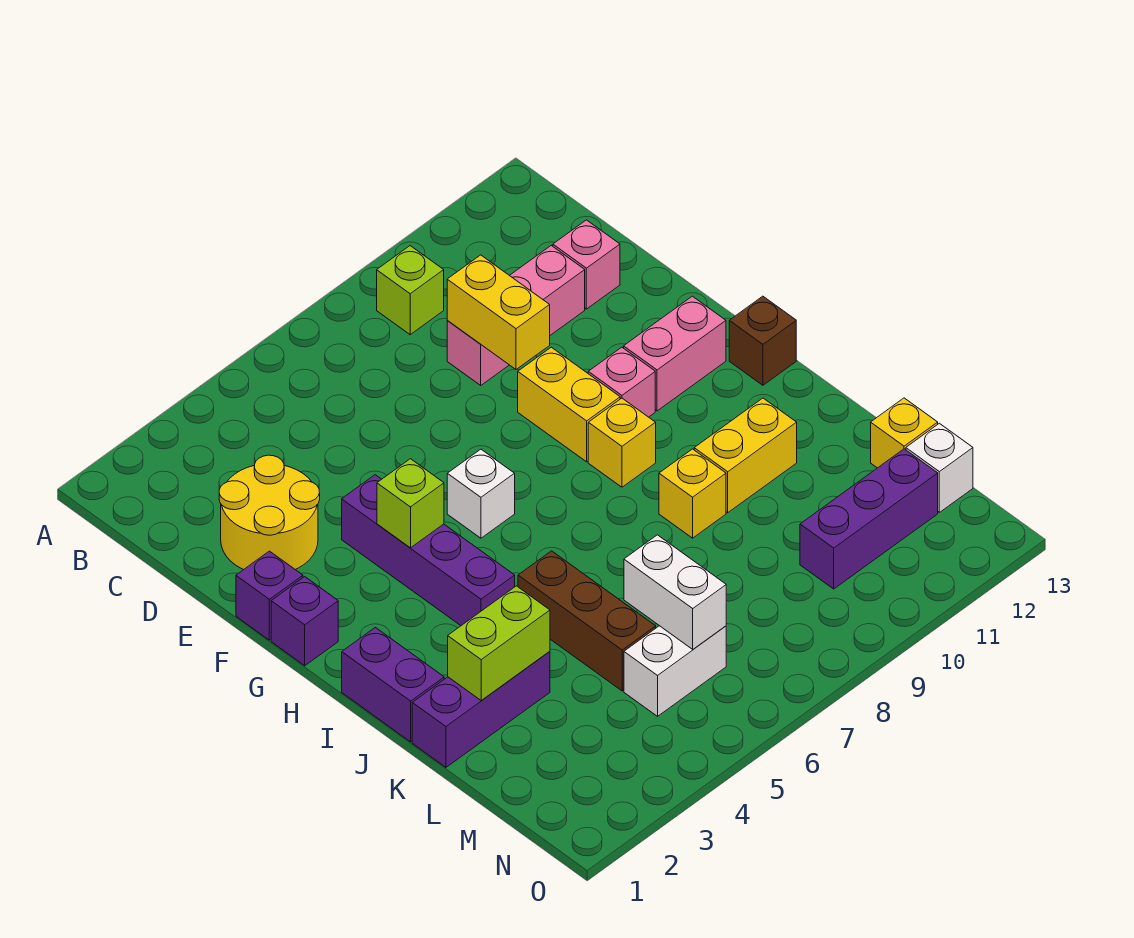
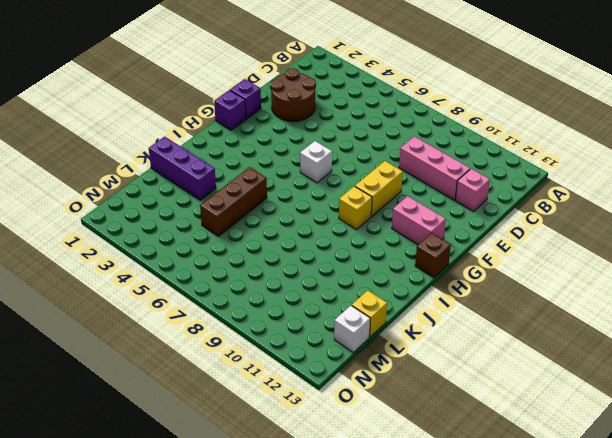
brown round brick D2:E3 level 1 -> yellow round brick D2:E3 level 1
none -> lime brick B9 level 1
none -> purple brick F4:I4 level 1
none -> pink brick G10 level 1

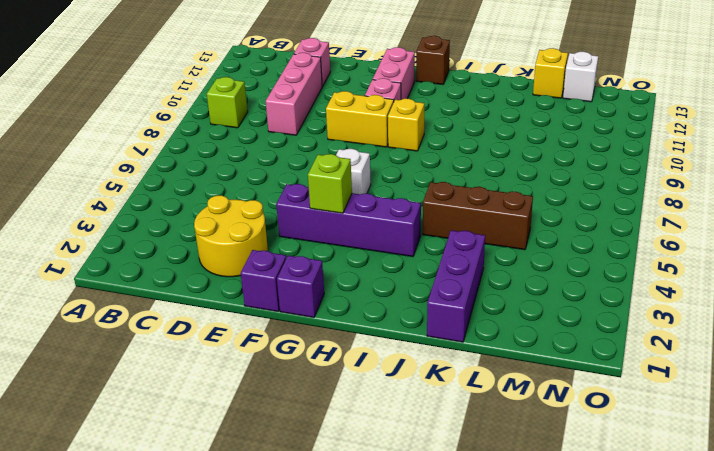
none -> purple brick I1:J1 level 1
none -> yellow brick J9 level 1
none -> yellow brick J10:J11 level 1

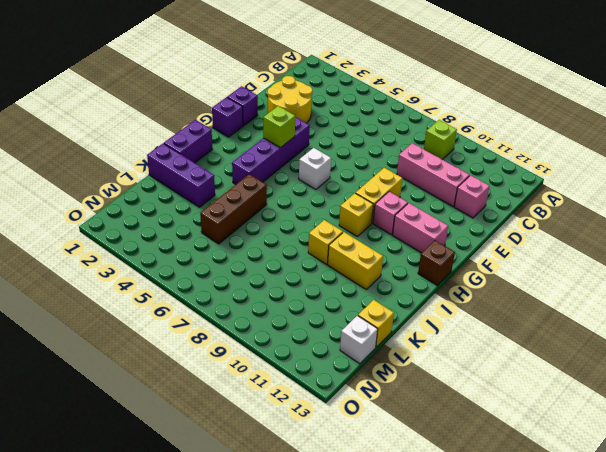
none -> white brick M5:M6 level 1
none -> purple brick M10:M12 level 1
none -> yellow brick D9:E9 level 2

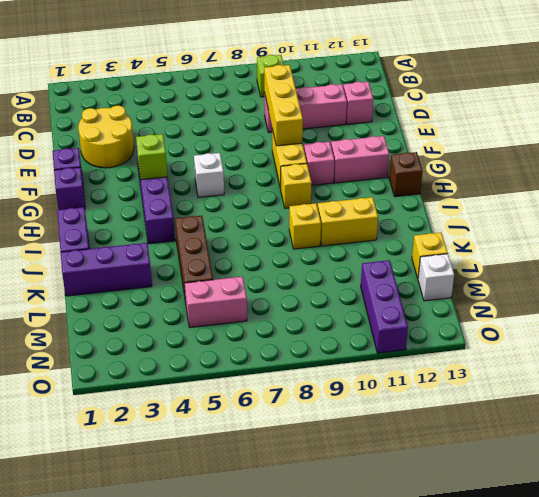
yellow brick D9:F9 level 2 -> yellow brick D9:E9 level 2
pink brick M5:M6 level 1 -> white brick M5:M6 level 1
purple brick M11:O11 level 1 -> purple brick M10:M12 level 1
none -> lime brick K2:K3 level 2
none -> white brick L6:M6 level 2

